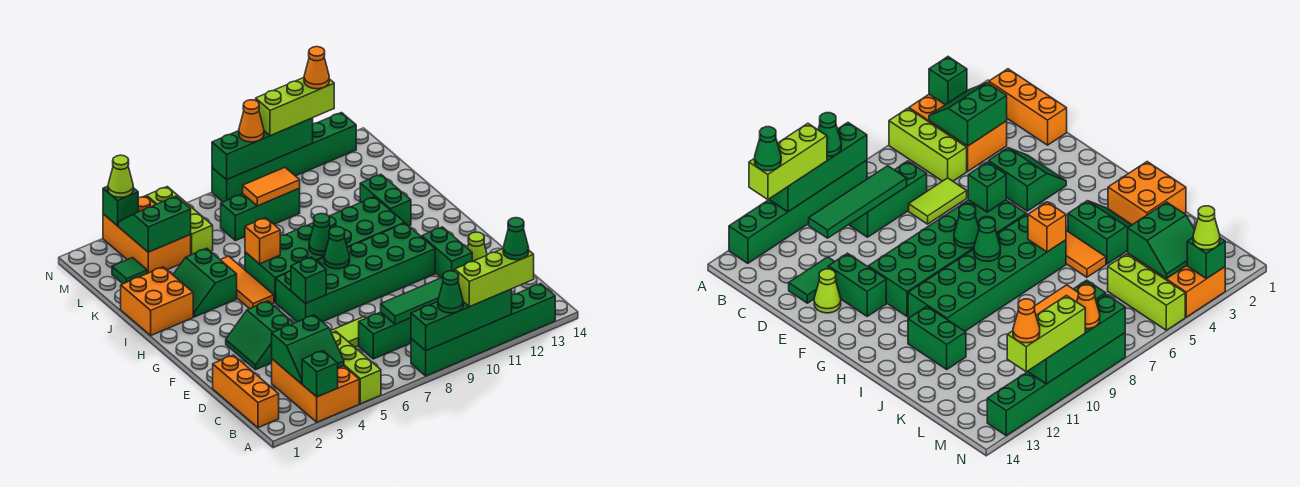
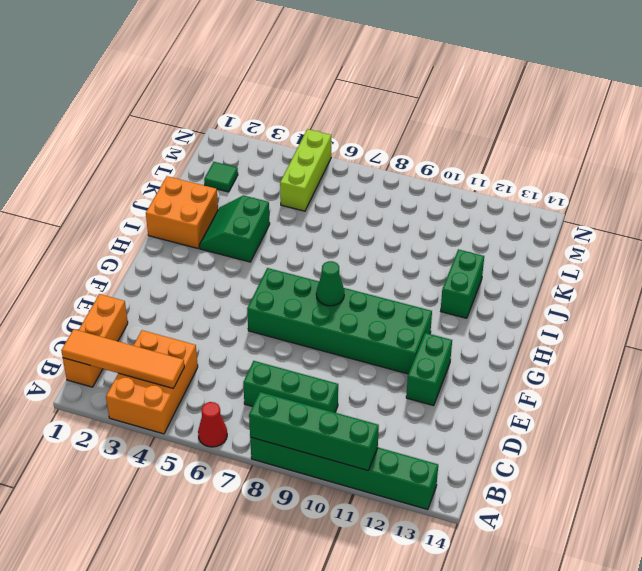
red cone A6 level 1 -> none
orange tile B1:B4 level 2 -> green slope B3:C4 level 2 top C
none -> lime brick A5:C5 level 1
none -> lime tile D6:D7 level 1
none -> green tile D12:D13 level 1
none -> green slope E3:F4 level 1 top 4

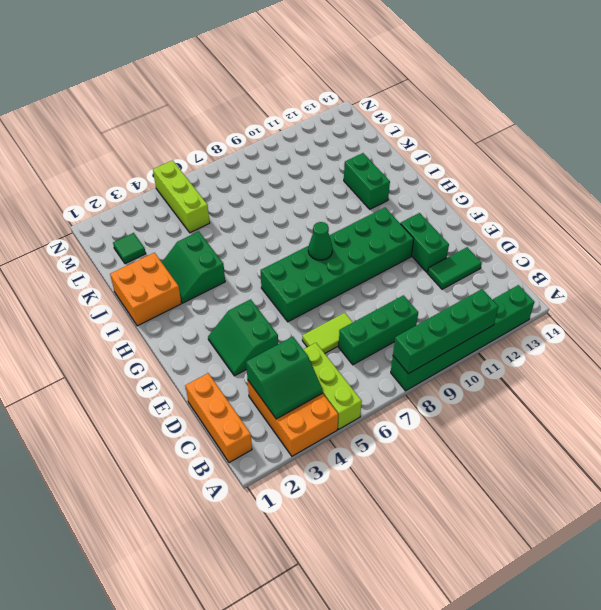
none -> lime cone E13 level 1
none -> orange tile H5:J5 level 1
none -> green brick H6:I11 level 1
none -> orange brick L3:N4 level 1

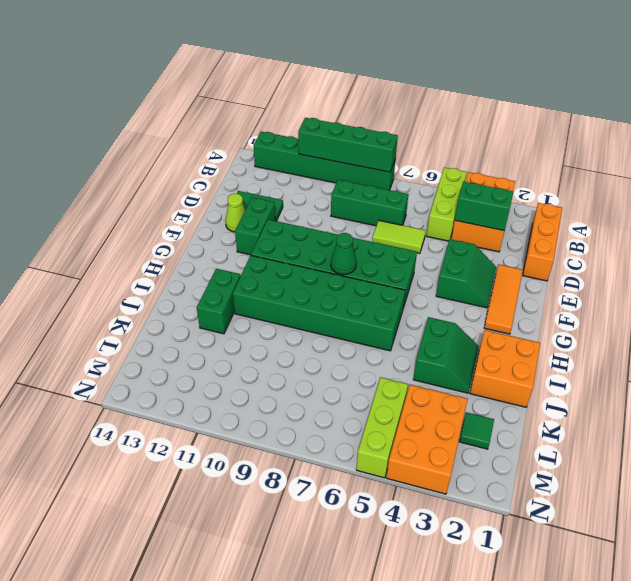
orange tile E2:G2 level 1 -> orange tile H5:J5 level 1
none -> green brick L7:L9 level 1
none -> green brick N8:N13 level 1
none -> green brick A3 level 2
none -> green tile C8:C11 level 2

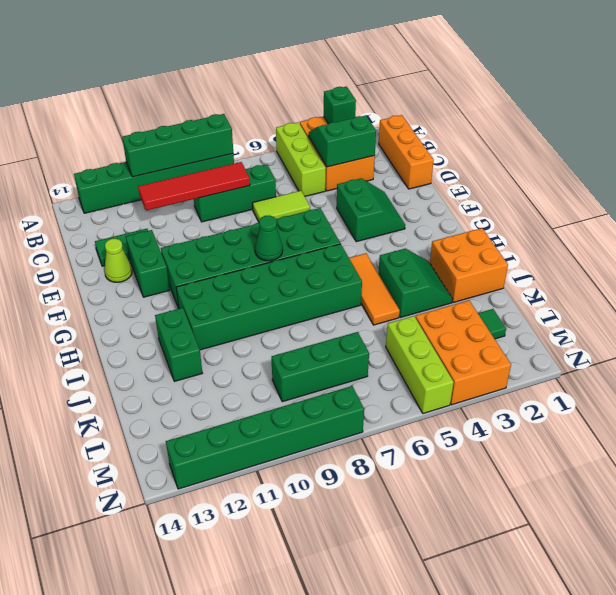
red tile C8:C11 level 2 -> green tile C8:C11 level 2
none -> green brick F6 level 2
none -> green cone H8 level 2
none -> orange brick I6 level 2
none -> green slope L3:M4 level 2 top L

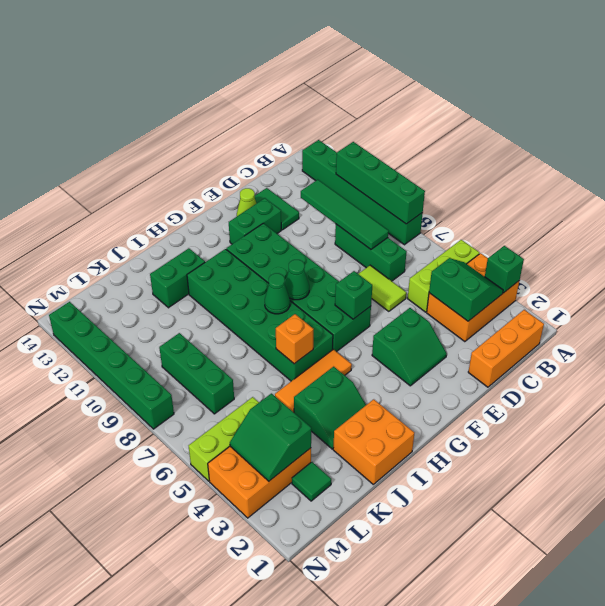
none -> orange tile L8:L9 level 2
none -> green brick N3 level 2
none -> green brick N8:N11 level 2
none -> green cone A9 level 3

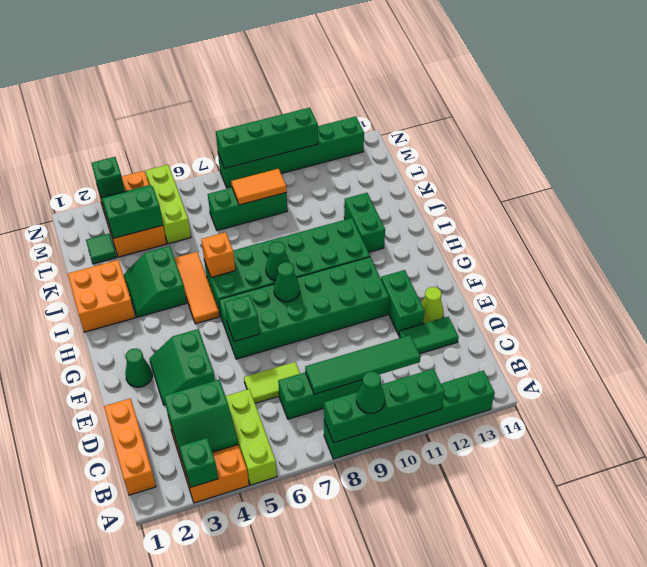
green cone F2 level 1 -> green cone A12 level 4
none -> lime brick A10:A12 level 3
none -> lime cone N3 level 3
none -> orange cone N9 level 3
none -> lime brick N10:N12 level 3

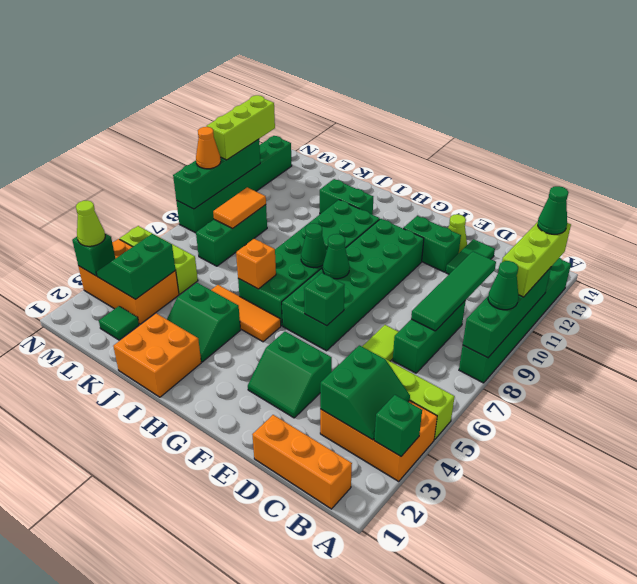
none -> orange cone N12 level 4

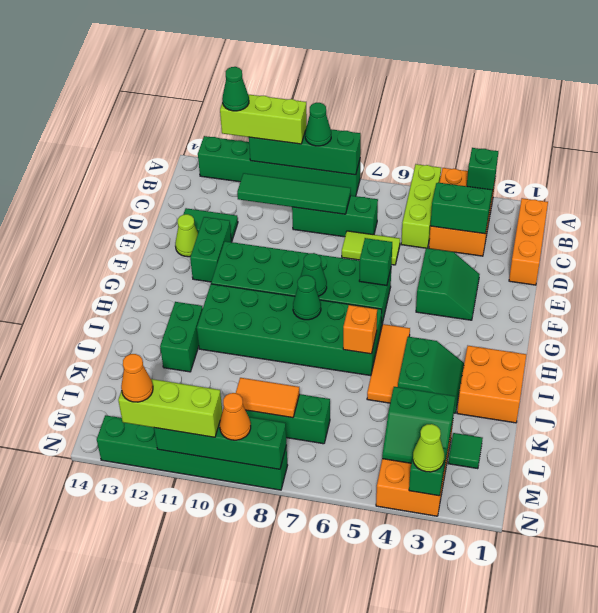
none -> lime brick L5:N5 level 1

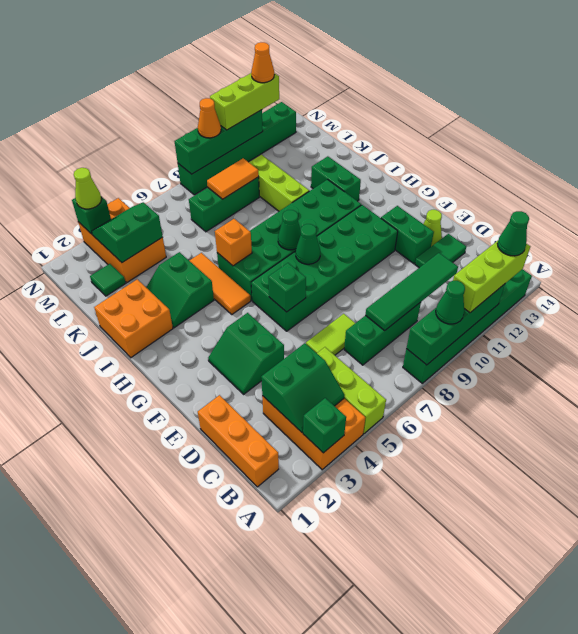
lime brick J10:L10 level 1 -> lime brick L5:N5 level 1

